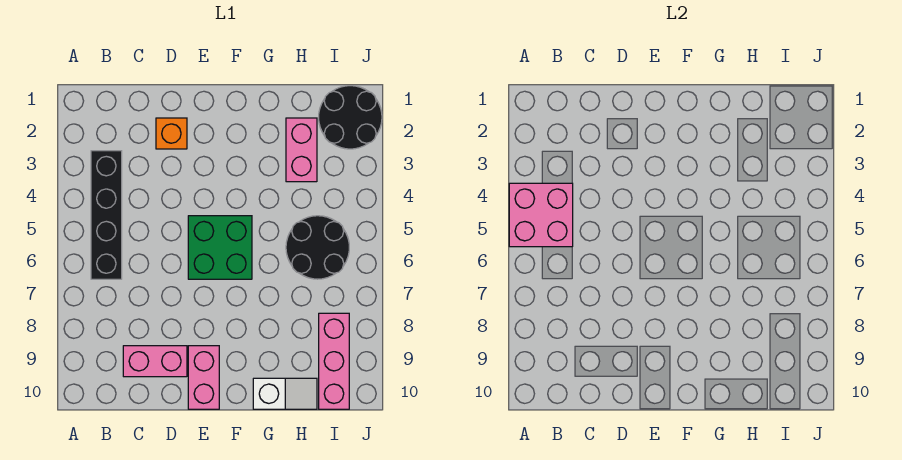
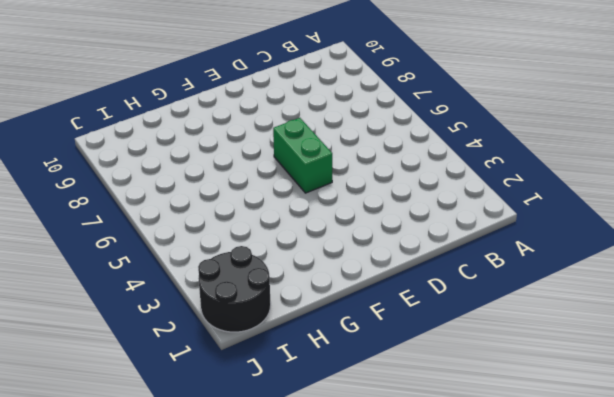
green brick E5:E6 level 1 -> green brick E5:F6 level 1
none -> black brick B3:B6 level 1
none -> pink brick C9:D9 level 1

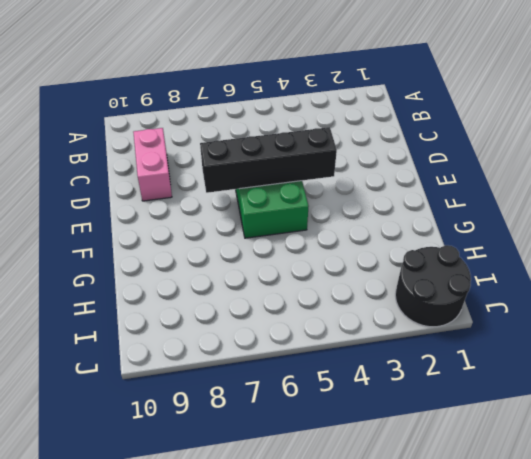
black brick E4:E7 level 2 -> black brick B3:B6 level 1
none -> orange brick D2 level 1
none -> pink brick E9:E10 level 1

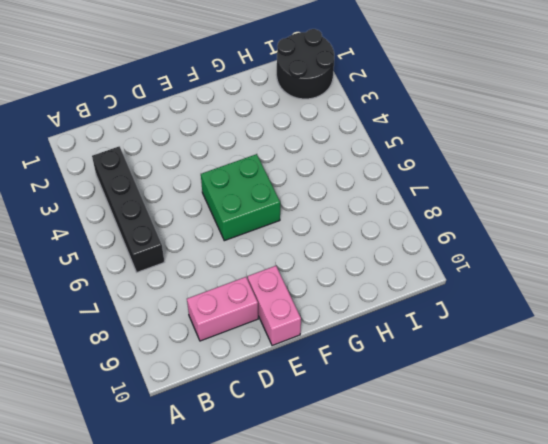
none -> orange brick D2 level 1
none -> white slope G10:H10 level 1 top G

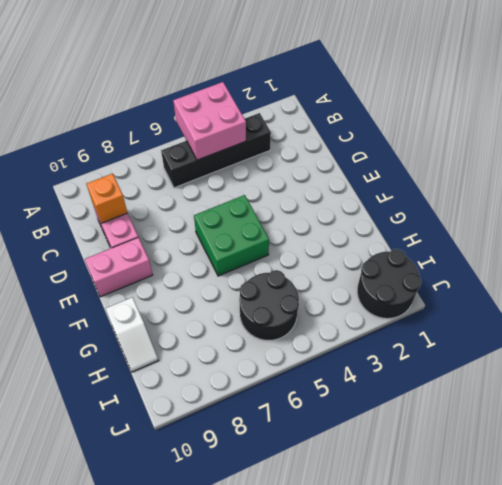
orange brick C9 level 2 -> orange brick D2 level 1
none -> pink brick H2:H3 level 1
none -> pink brick I8:I10 level 1

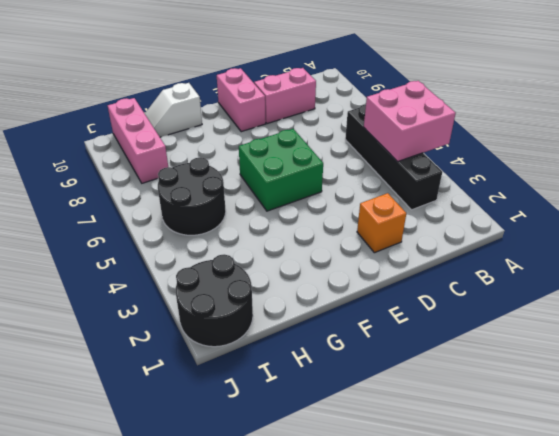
none -> pink brick H2:H3 level 1

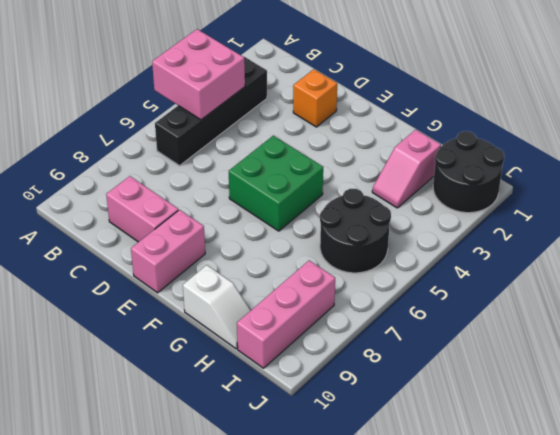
pink slope H2:H3 level 1 top 2 -> pink brick H2:H3 level 1

